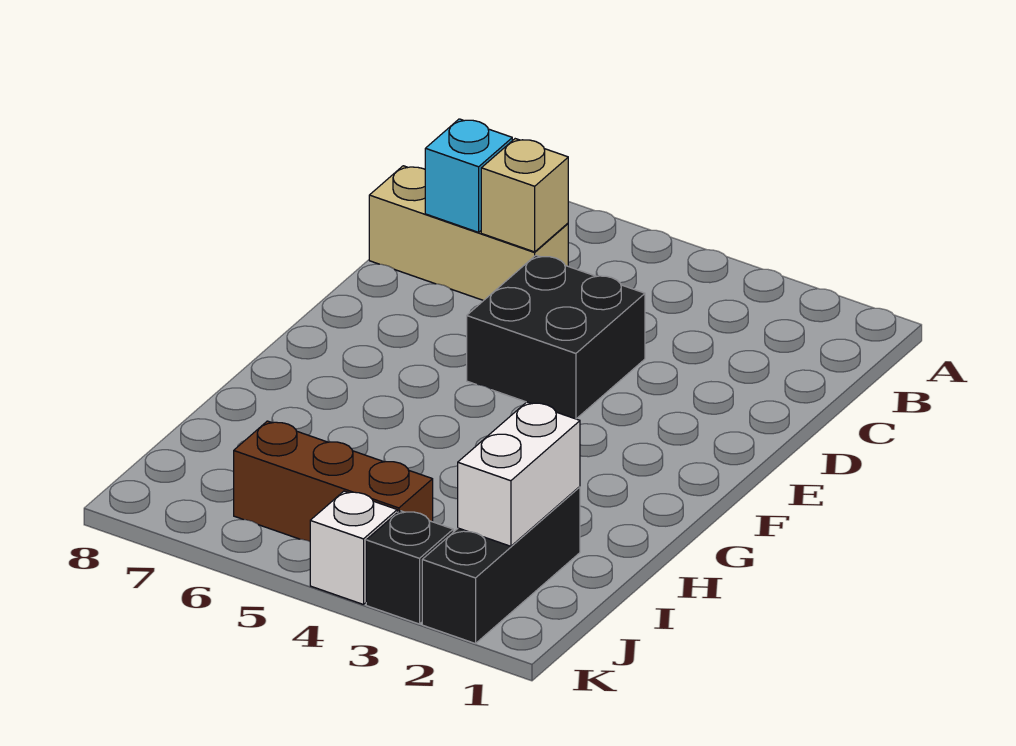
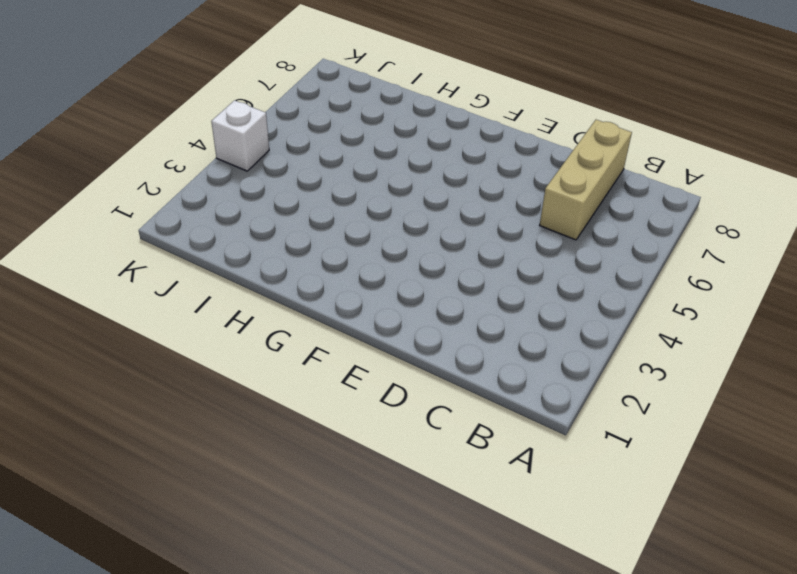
none -> black brick D4:E5 level 1
none -> black brick I2:K2 level 1

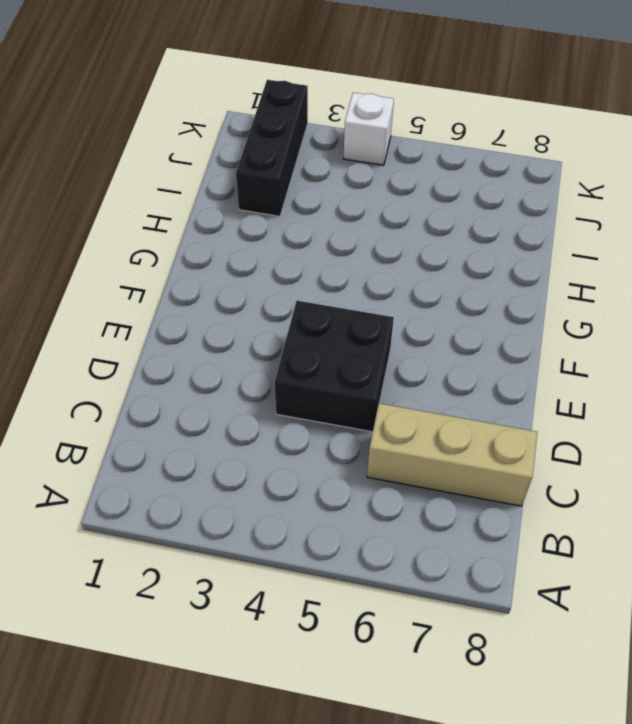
none -> brown brick J4:J6 level 1
none -> black brick K3 level 1

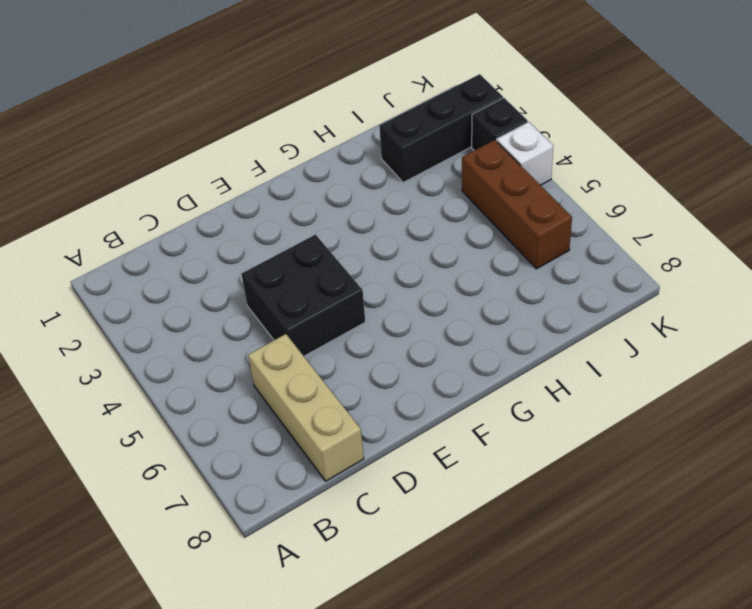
none -> tan brick C6 level 2
none -> cyan brick C7 level 2

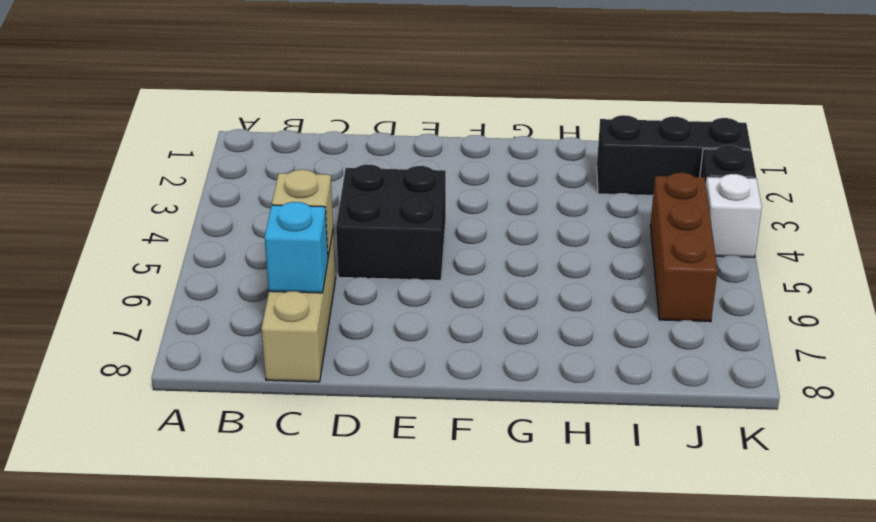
none -> white brick I2:J2 level 2

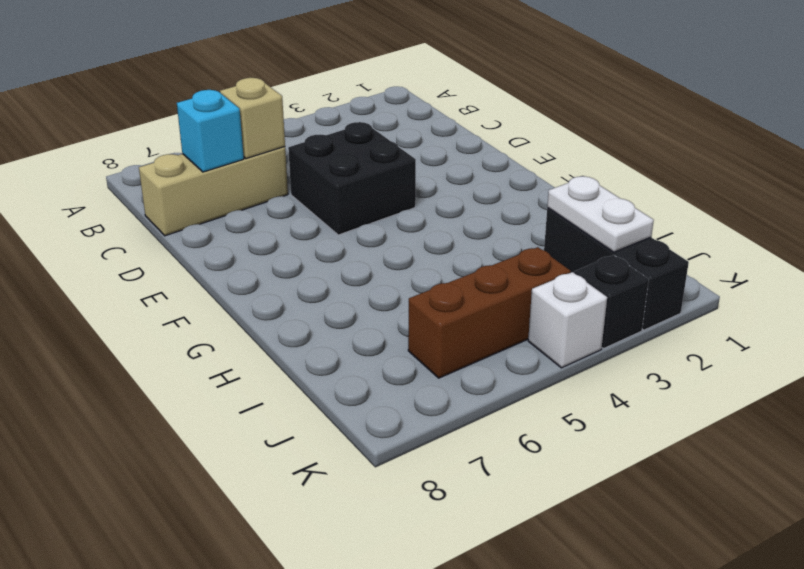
white plate I2:J2 level 2 -> white brick I2:J2 level 2

